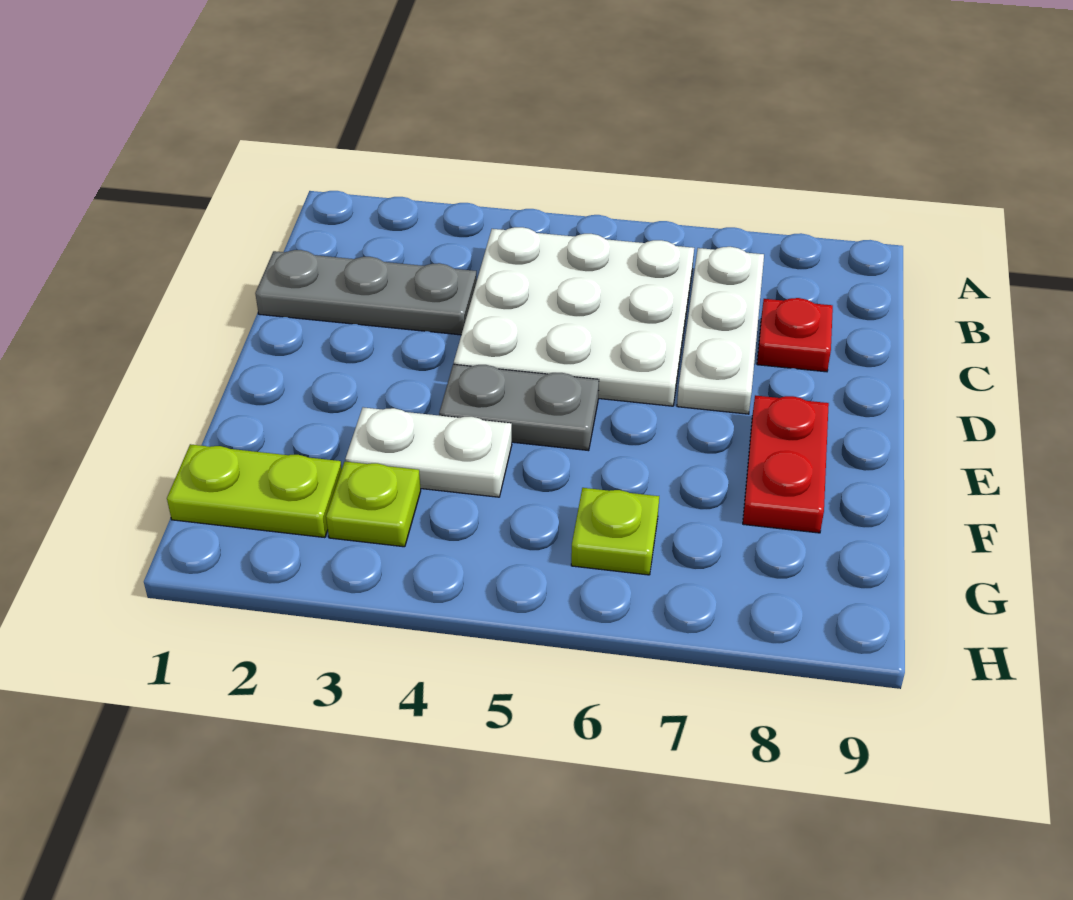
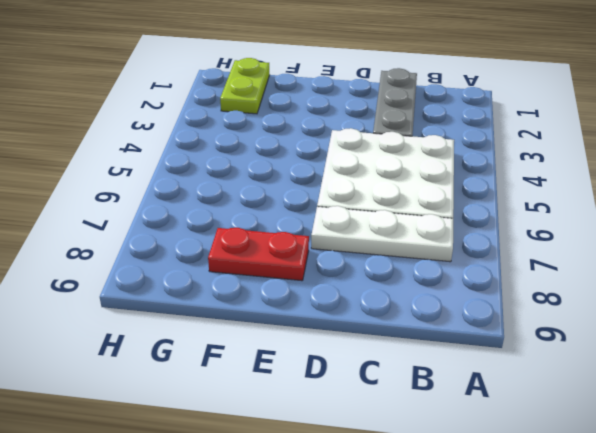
none -> red plate C8 level 1
none -> grey plate E4:E5 level 1

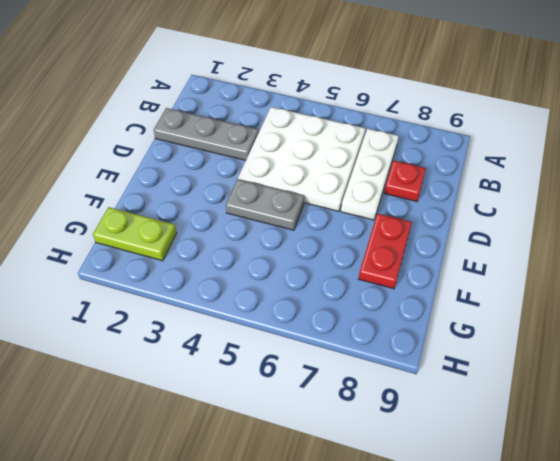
none -> white plate F3:F4 level 1
none -> lime plate G3 level 1

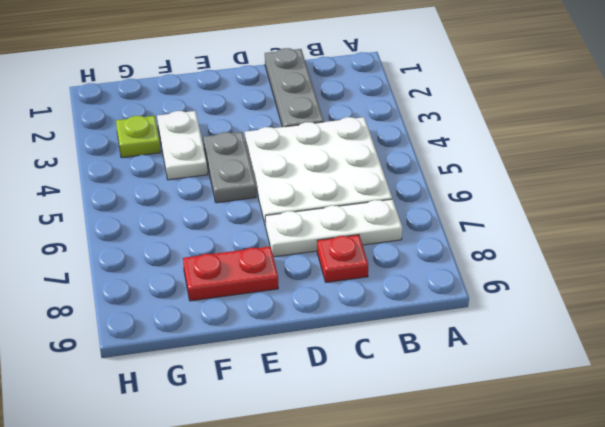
none -> lime plate G1:G2 level 1
none -> lime plate G6 level 1

